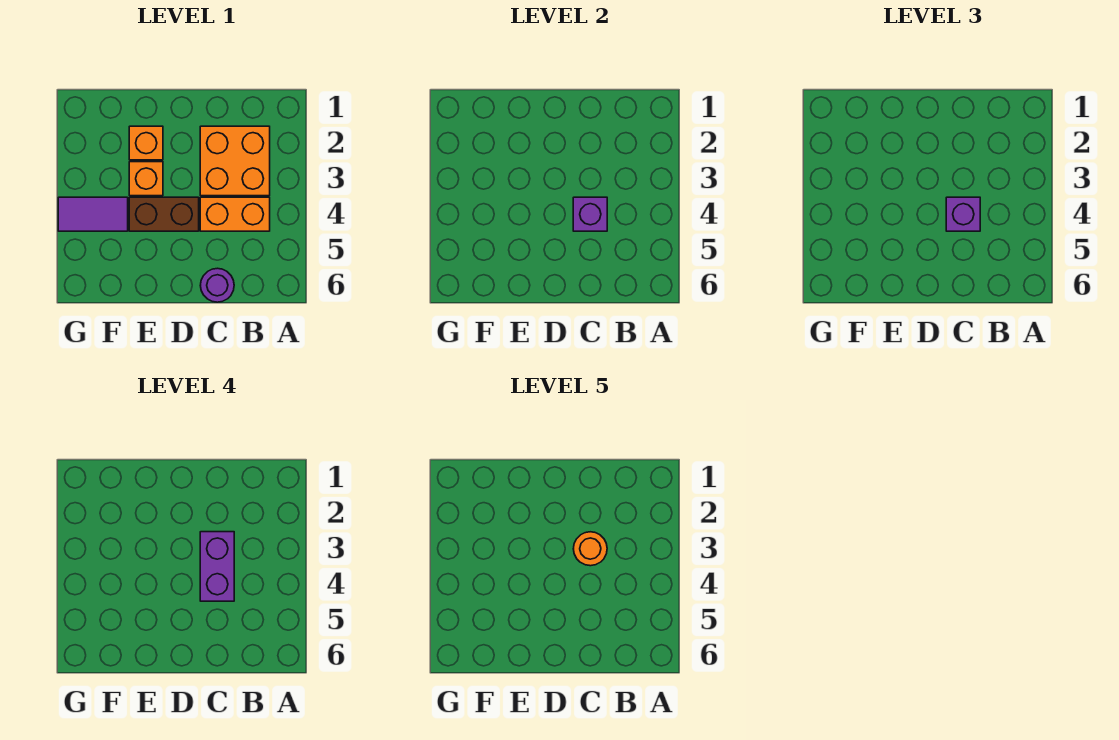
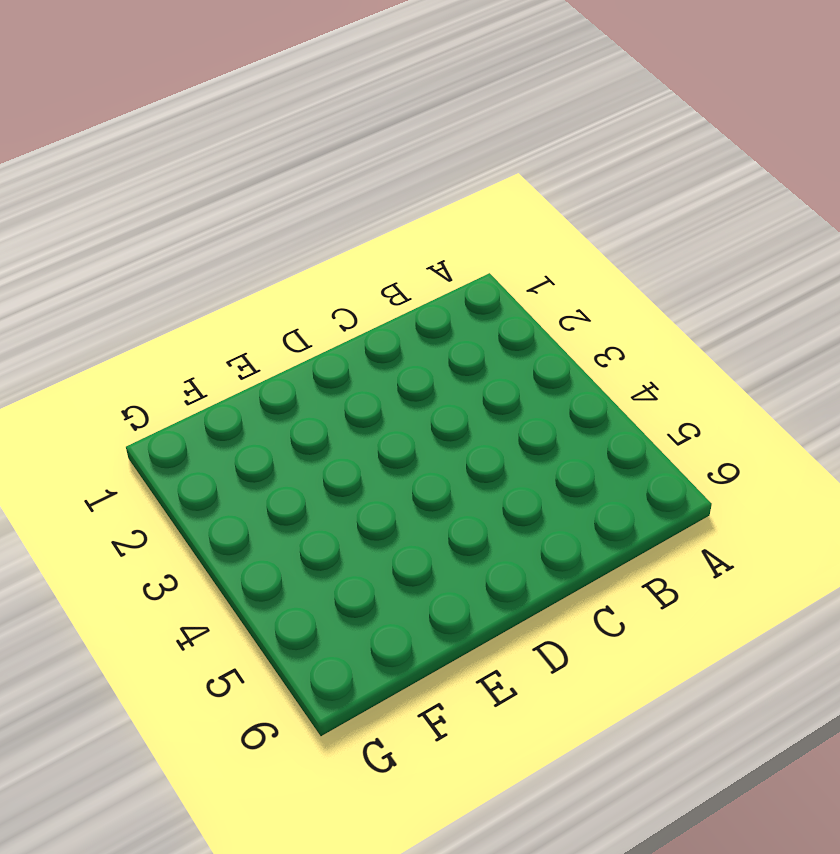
none -> orange brick B2:C3 level 1
none -> orange brick B4:C4 level 1

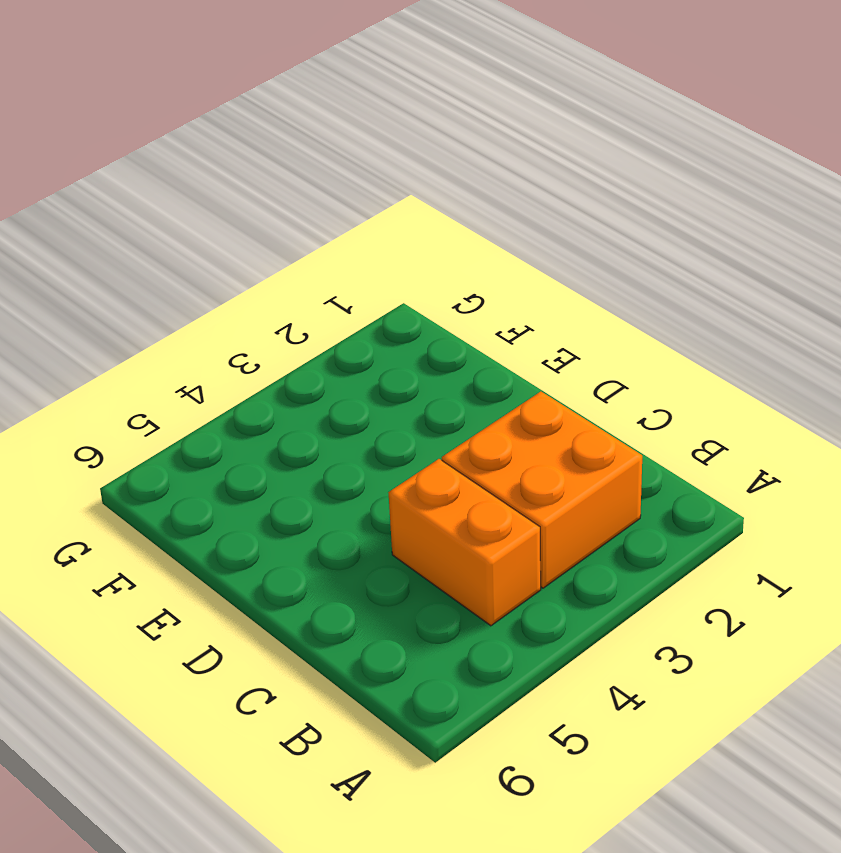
none -> purple round brick C6 level 1
none -> brown brick D4:E4 level 1

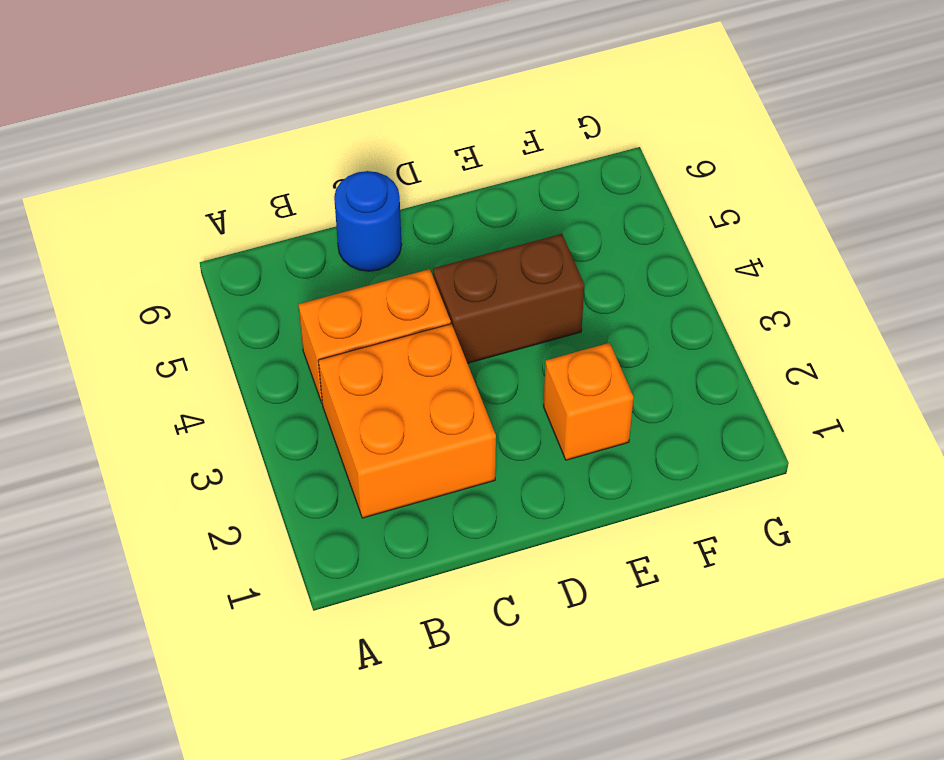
blue round brick C6 level 1 -> purple round brick C6 level 1
none -> orange brick E3 level 1
none -> purple tile F4:G4 level 1

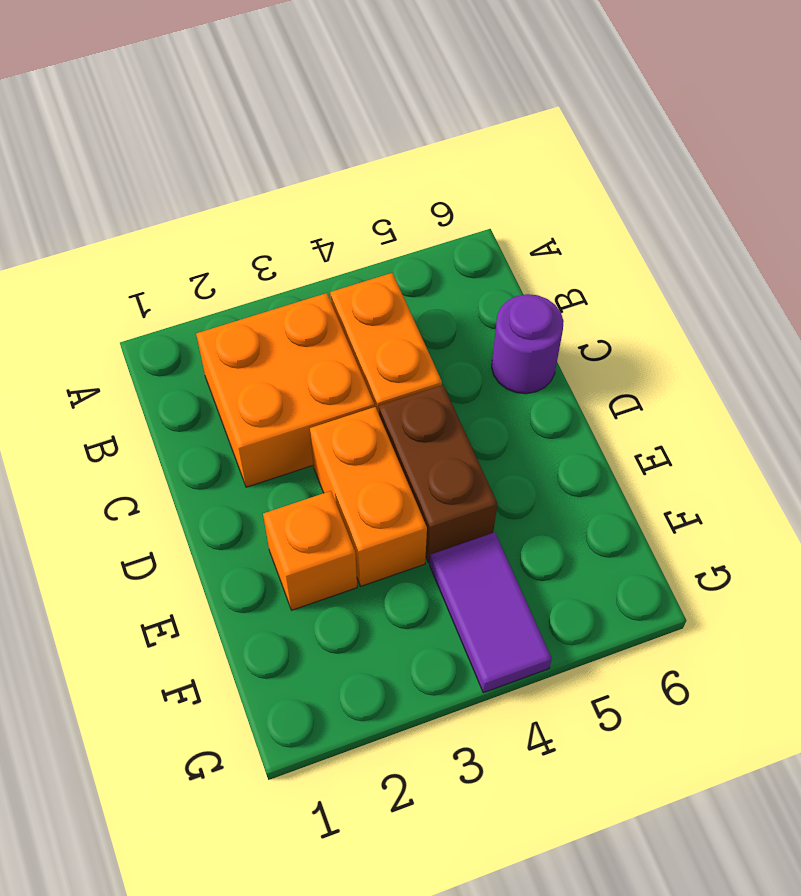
orange brick D3:E3 level 1 -> orange brick E3 level 1
none -> purple brick C4 level 2
none -> purple brick C4 level 3

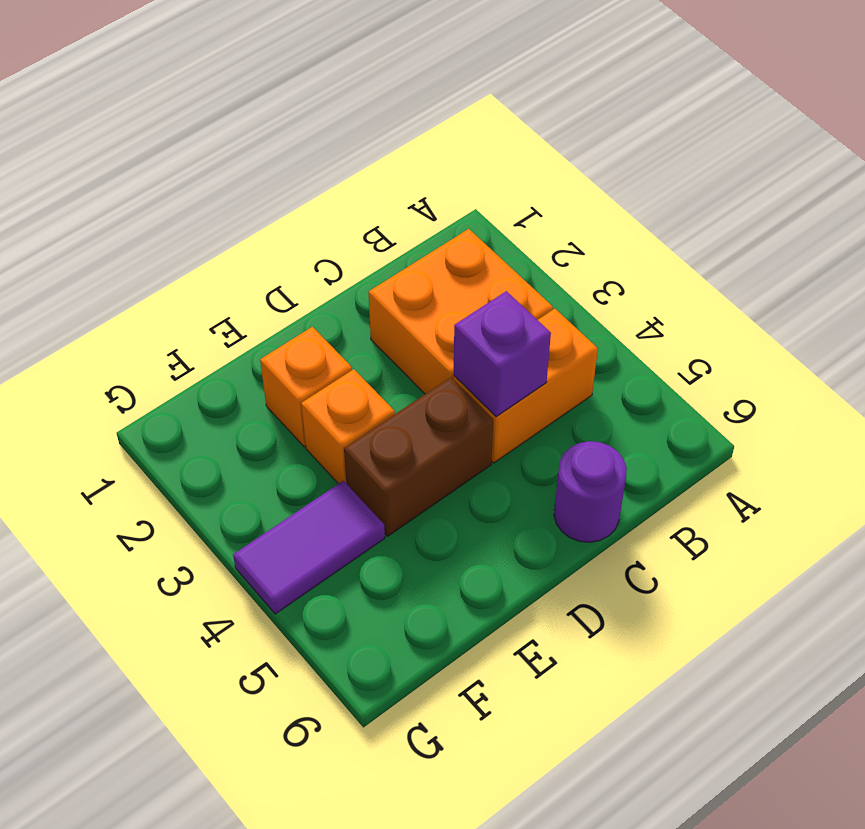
none -> purple brick C4 level 3
none -> purple brick C3:C4 level 4

